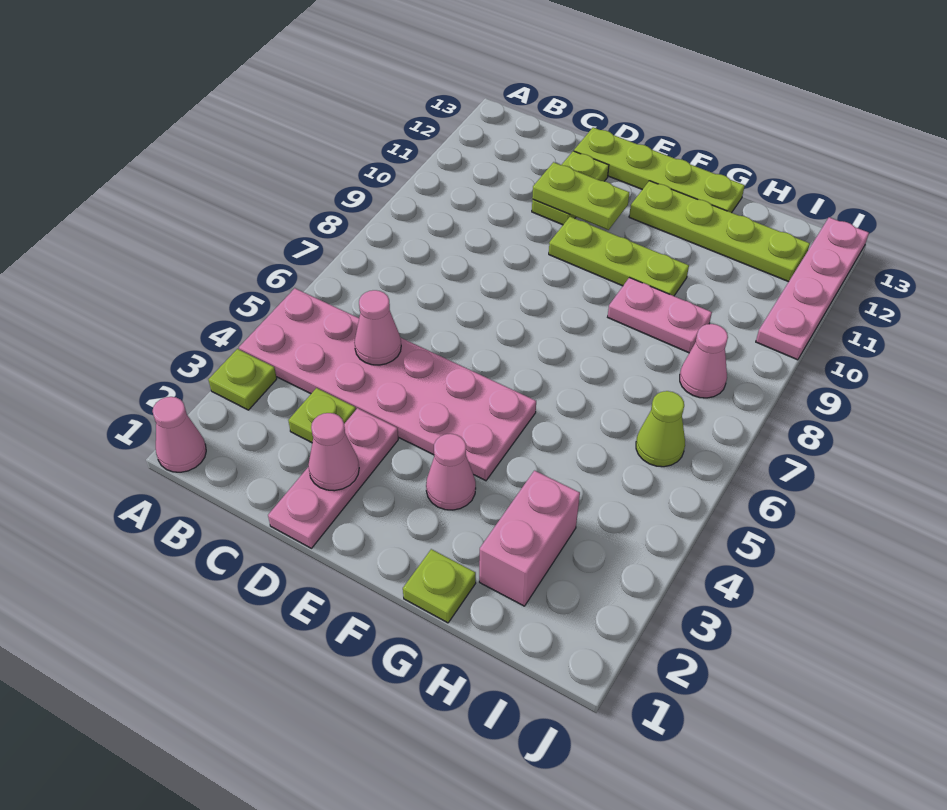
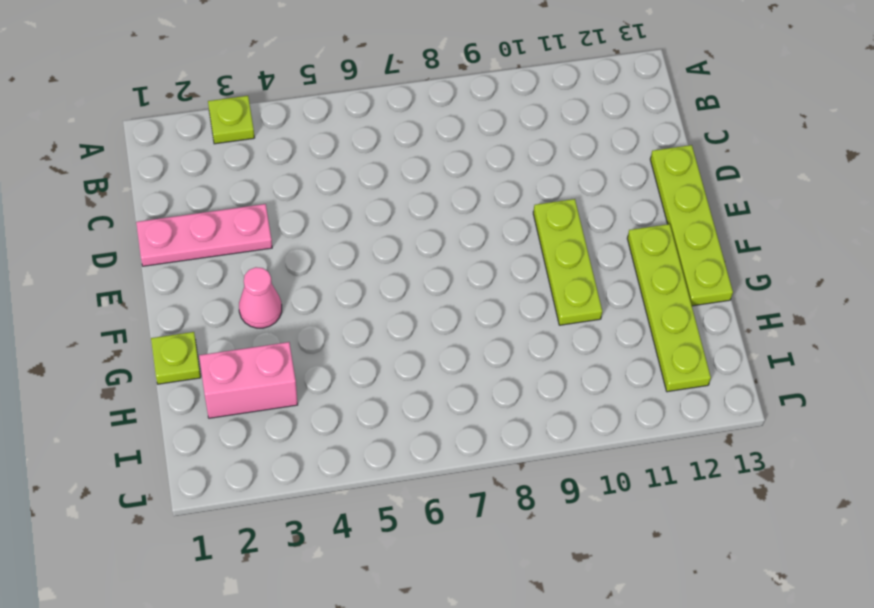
none -> pink cone A1 level 1
none -> pink plate A4:F5 level 1
none -> lime plate C3 level 1

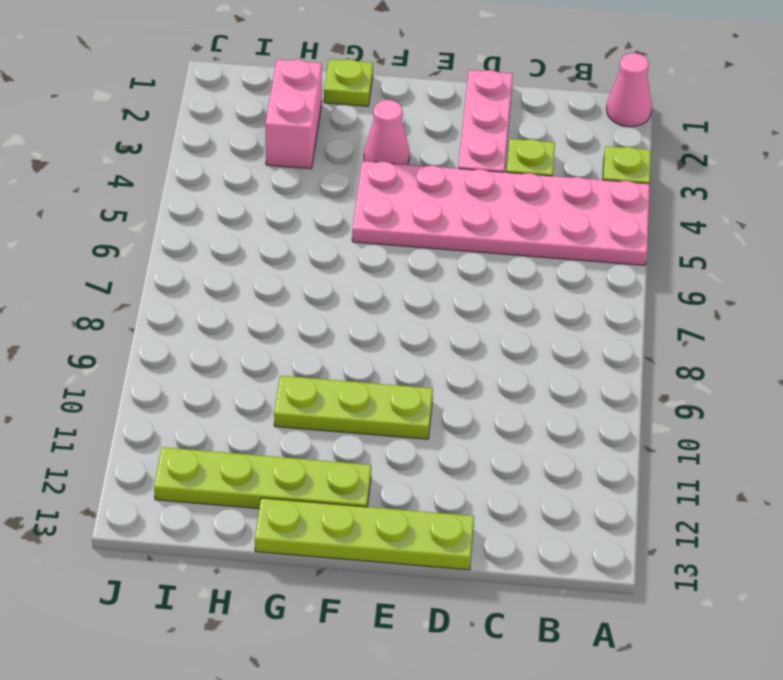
none -> lime plate D11:D12 level 1
none -> pink plate G9:H9 level 1
none -> lime cone I6 level 1

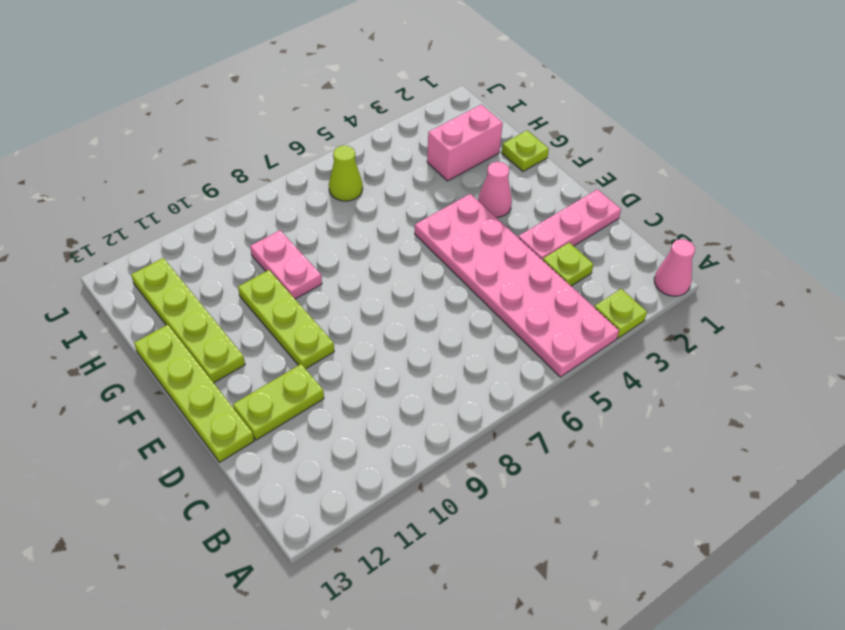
none -> pink cone I8 level 1
none -> pink plate J10:J13 level 1
none -> pink cone C5 level 2

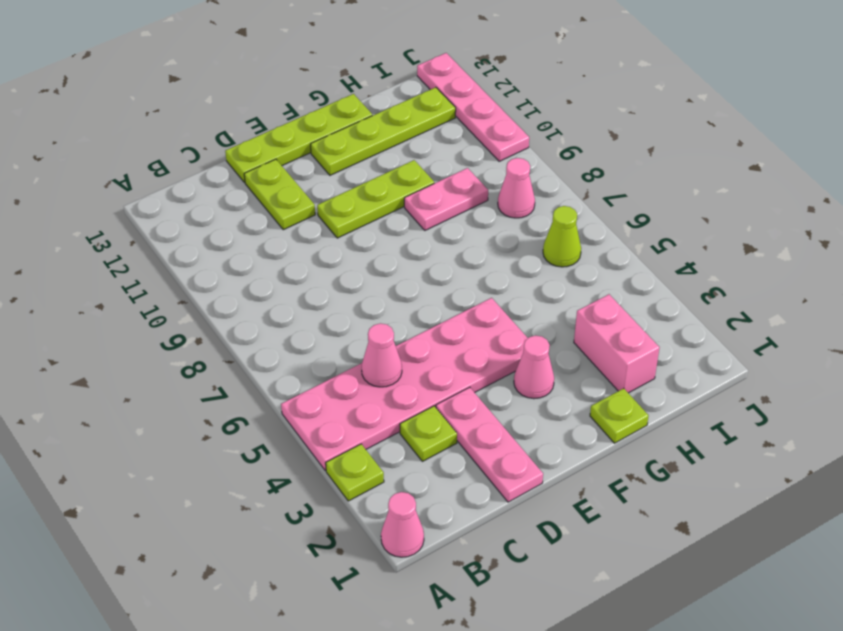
none -> pink cone D2 level 2
none -> lime plate D11:E11 level 2

